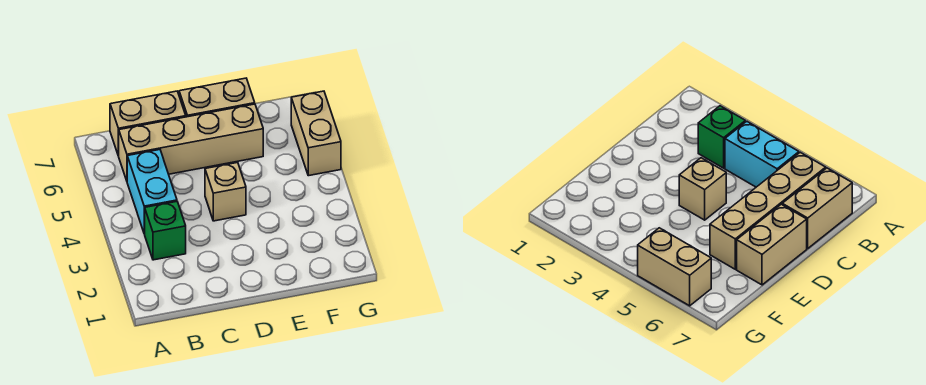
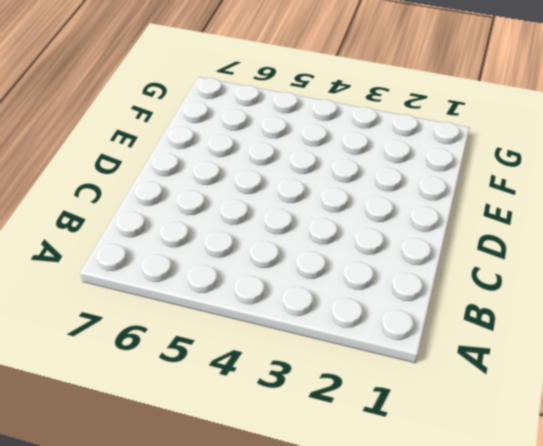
none -> green brick B3 level 1
none -> cyan brick B4:B5 level 1

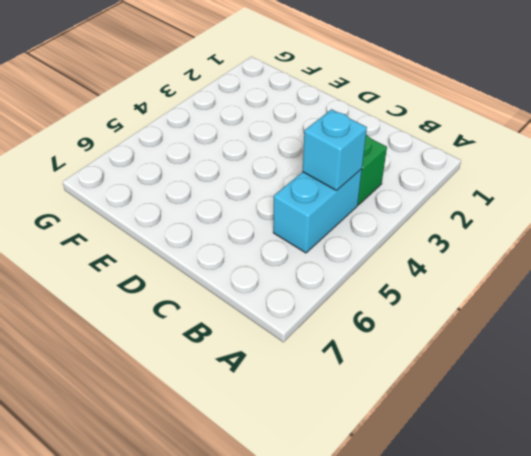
cyan brick B4 level 2 -> none
none -> tan brick B6:E6 level 1
none -> tan brick B7:C7 level 1

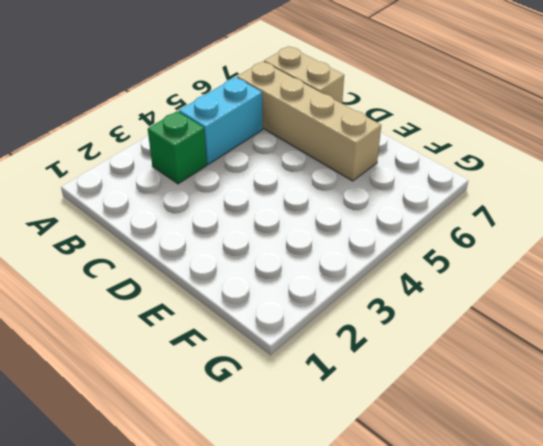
none -> tan brick D4 level 1
none -> tan brick D7:E7 level 1

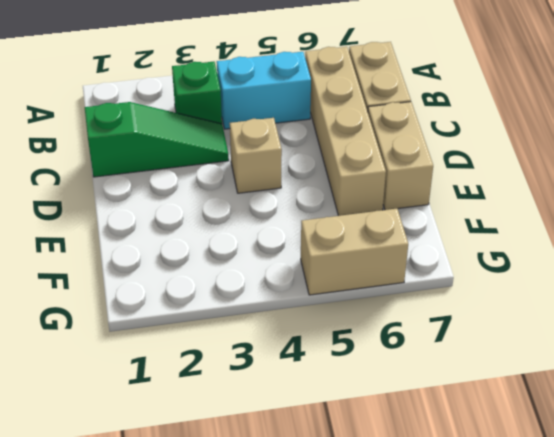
green slope C1:C3 level 1 top 1 -> none

